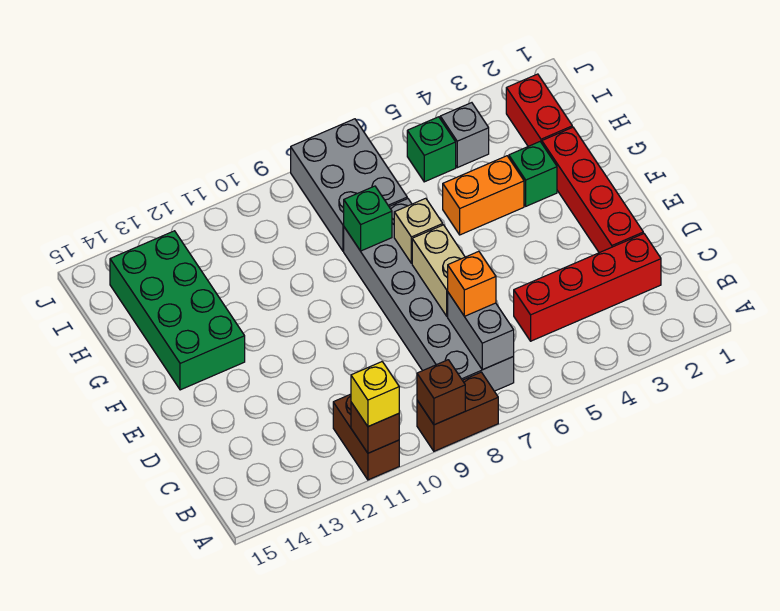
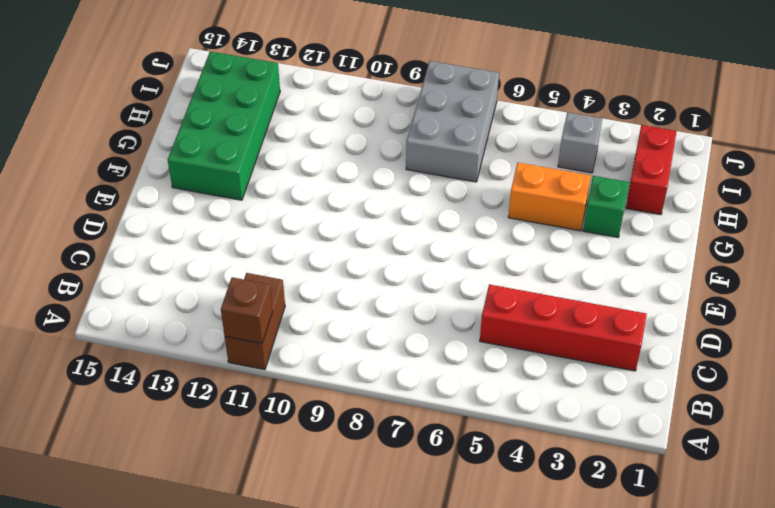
none -> brown brick A8:A9 level 1
none -> grey brick B7:G8 level 1
none -> red brick D2:G2 level 1

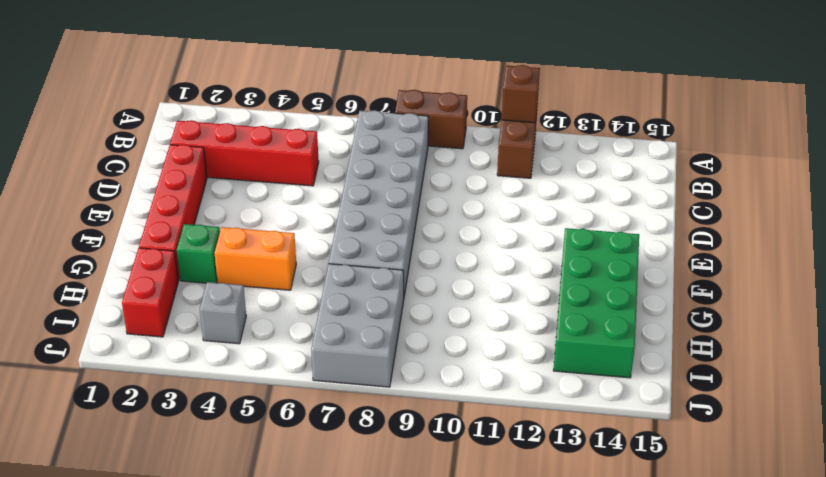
none -> green brick I5 level 1
none -> brown brick A9 level 2
none -> grey brick B7:C7 level 2

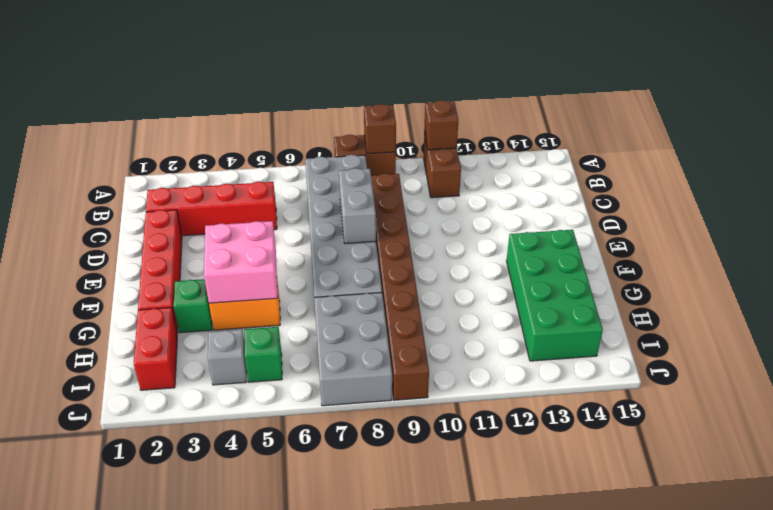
brown brick C9:J9 level 1 -> none
grey brick D8:E8 level 2 -> grey brick B7:C7 level 2
pink brick F4:G5 level 2 -> none
none -> tan brick D7:E7 level 2
none -> tan brick F7 level 2
none -> green brick G8 level 2

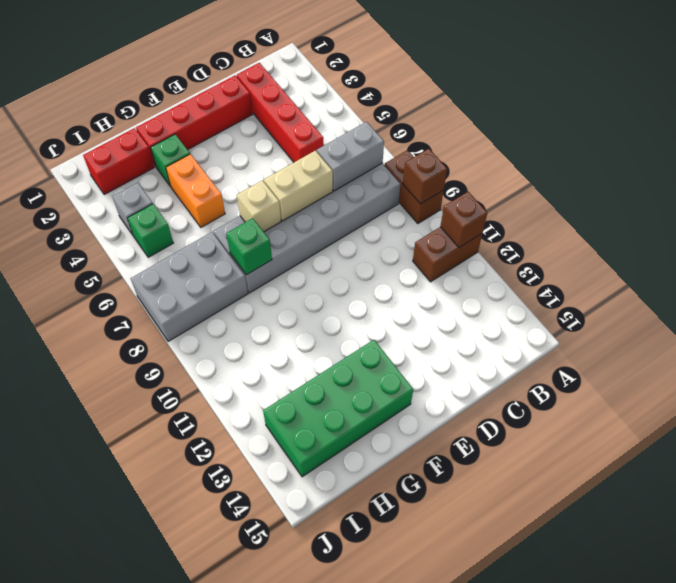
none -> yellow brick A11 level 3
none -> orange brick C7 level 3

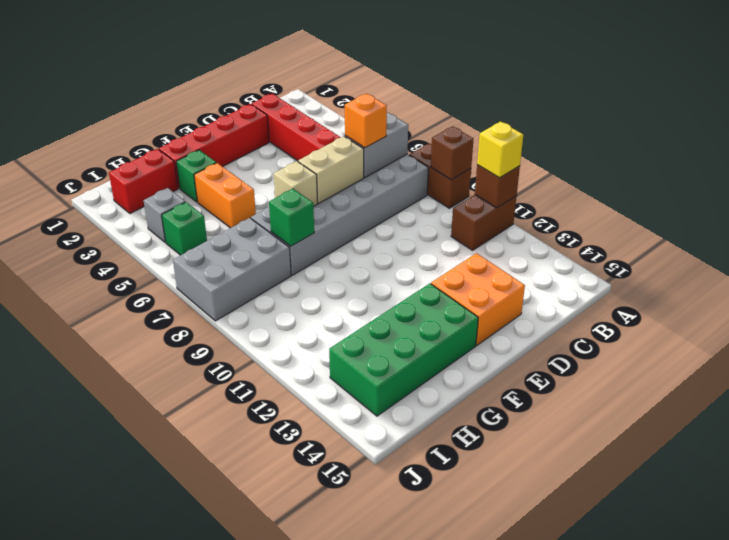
orange brick D13:E14 level 1 -> none

